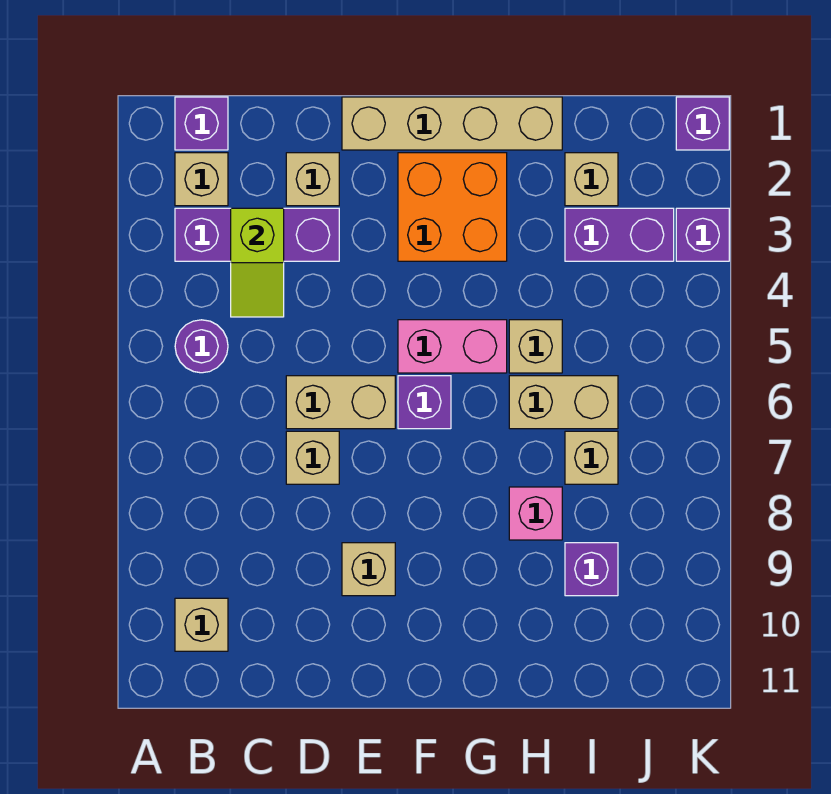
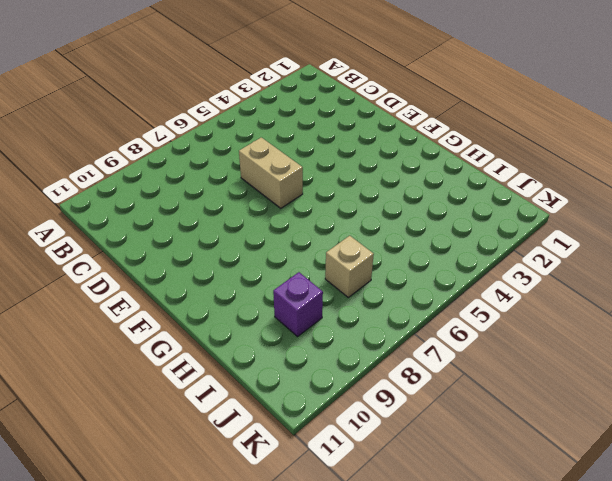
none -> purple brick B1 level 1
none -> tan brick B2 level 1
none -> purple brick B3:D3 level 1

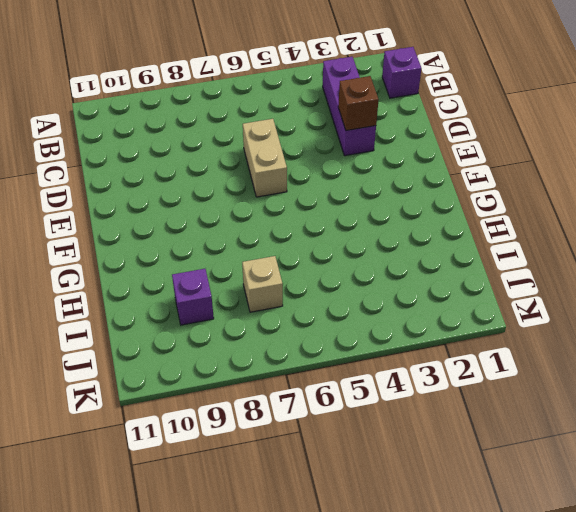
brown brick D3 level 2 -> none
none -> tan brick B2 level 1
none -> purple round brick B5 level 1
none -> tan brick B10 level 1

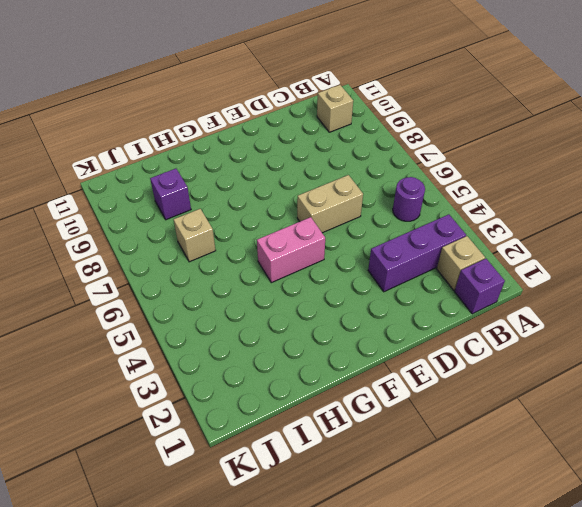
none -> tan brick D2 level 1
none -> tan brick D7 level 1
none -> tan brick E1:H1 level 1

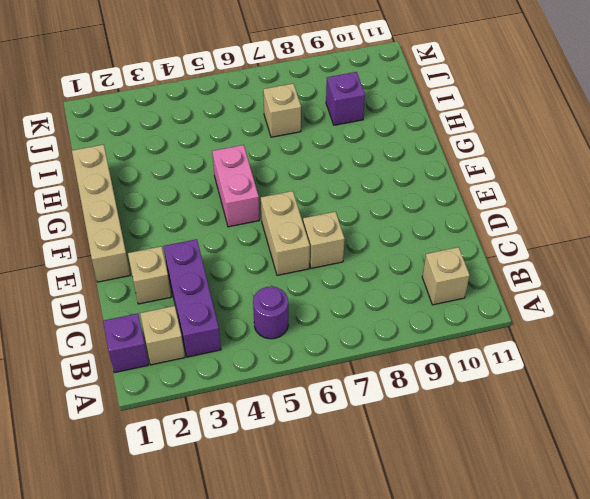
none -> tan brick E9 level 1
none -> orange brick F2:G3 level 1
none -> purple brick F6 level 1

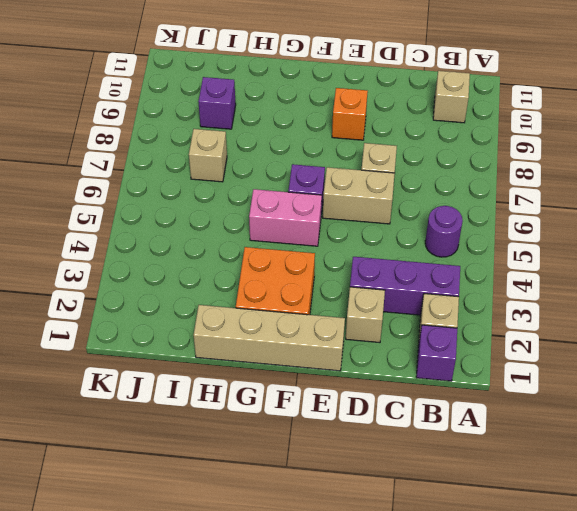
orange brick E9 level 1 -> tan brick E9 level 1
none -> tan brick H5 level 1
none -> tan brick H6:I6 level 1
none -> pink brick H8 level 1

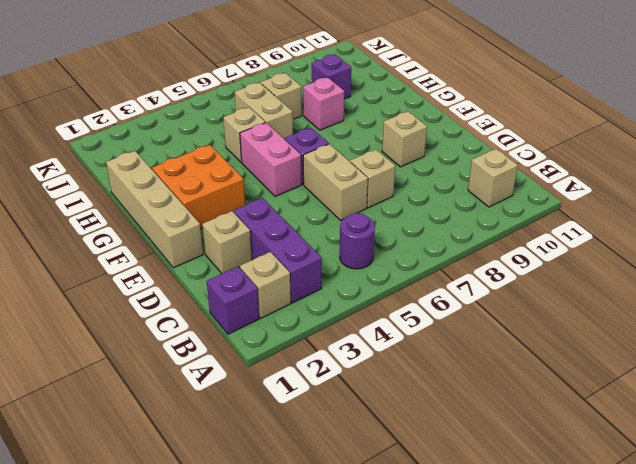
none -> tan brick I2 level 1
none -> purple brick I3:J3 level 1
none -> purple brick K1 level 1

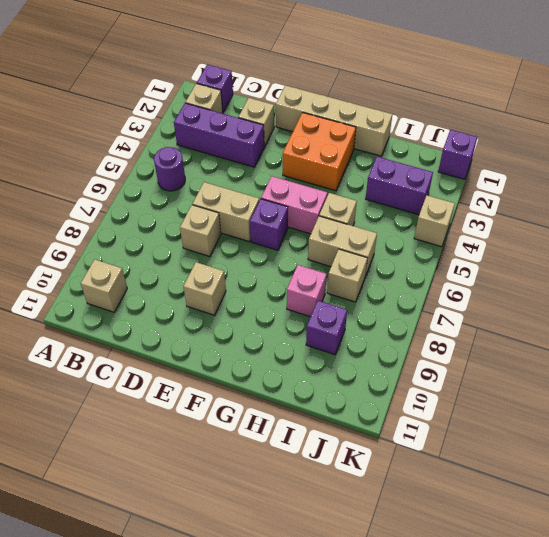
tan brick K4 level 1 -> tan brick I2 level 1
none -> purple brick K3 level 1
none -> lime slope C3:C4 level 2 top 3

